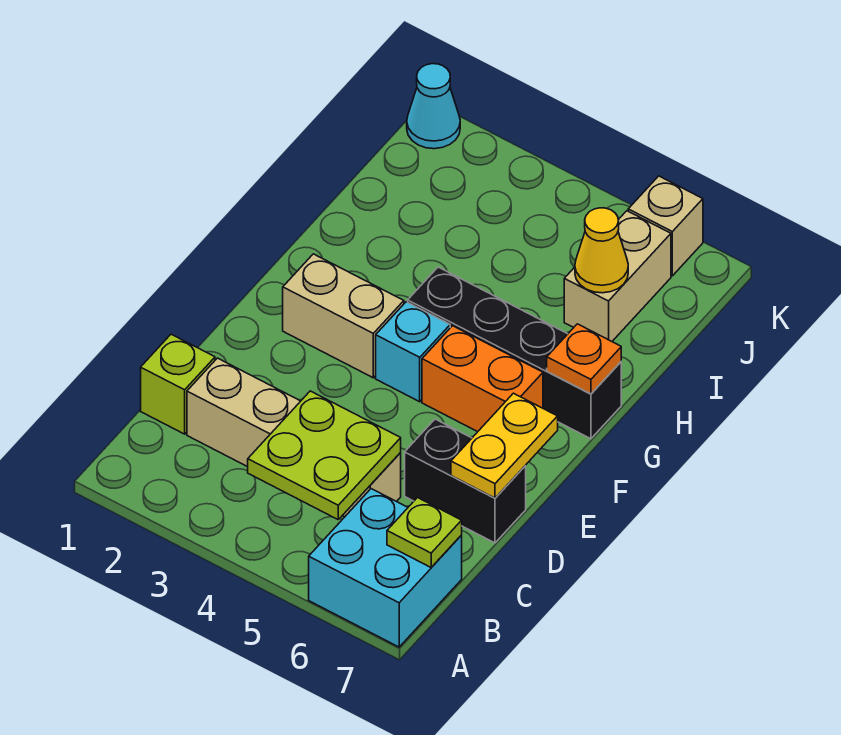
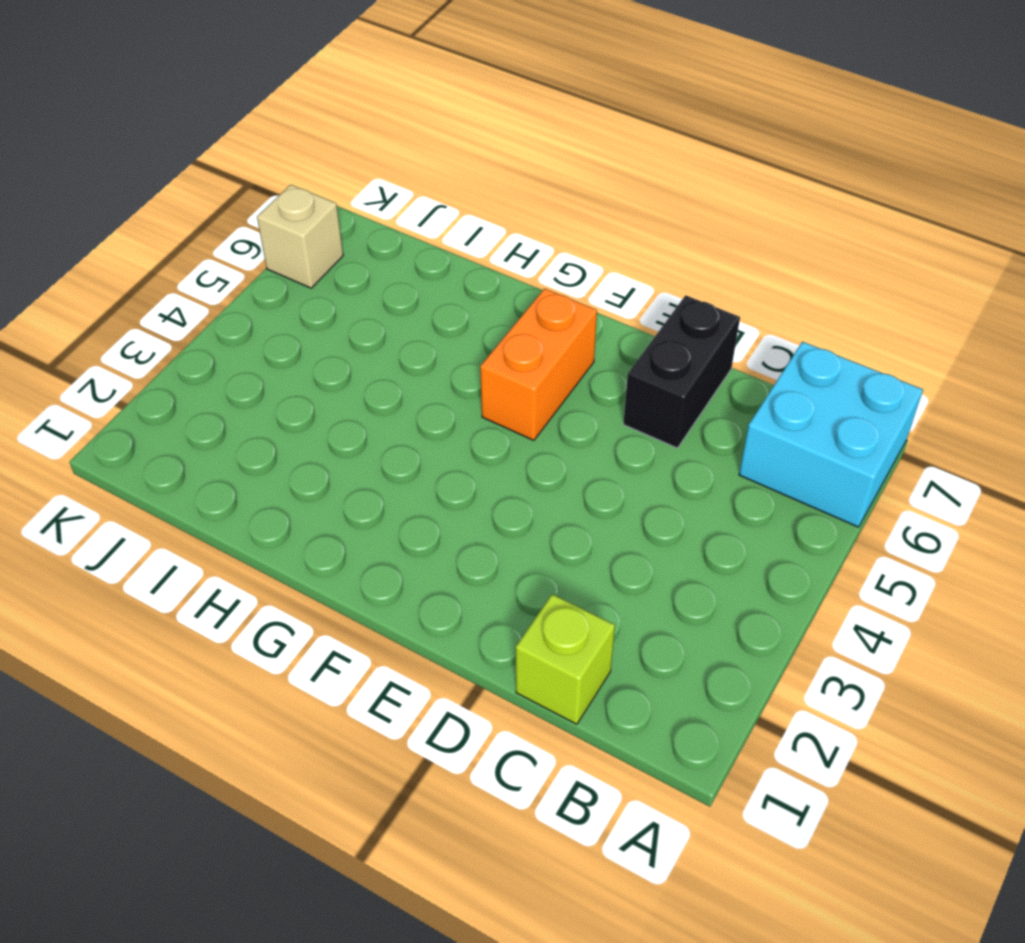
none -> tan brick C2:C5 level 1
none -> tan brick F2:F3 level 1
none -> cyan brick F4 level 1

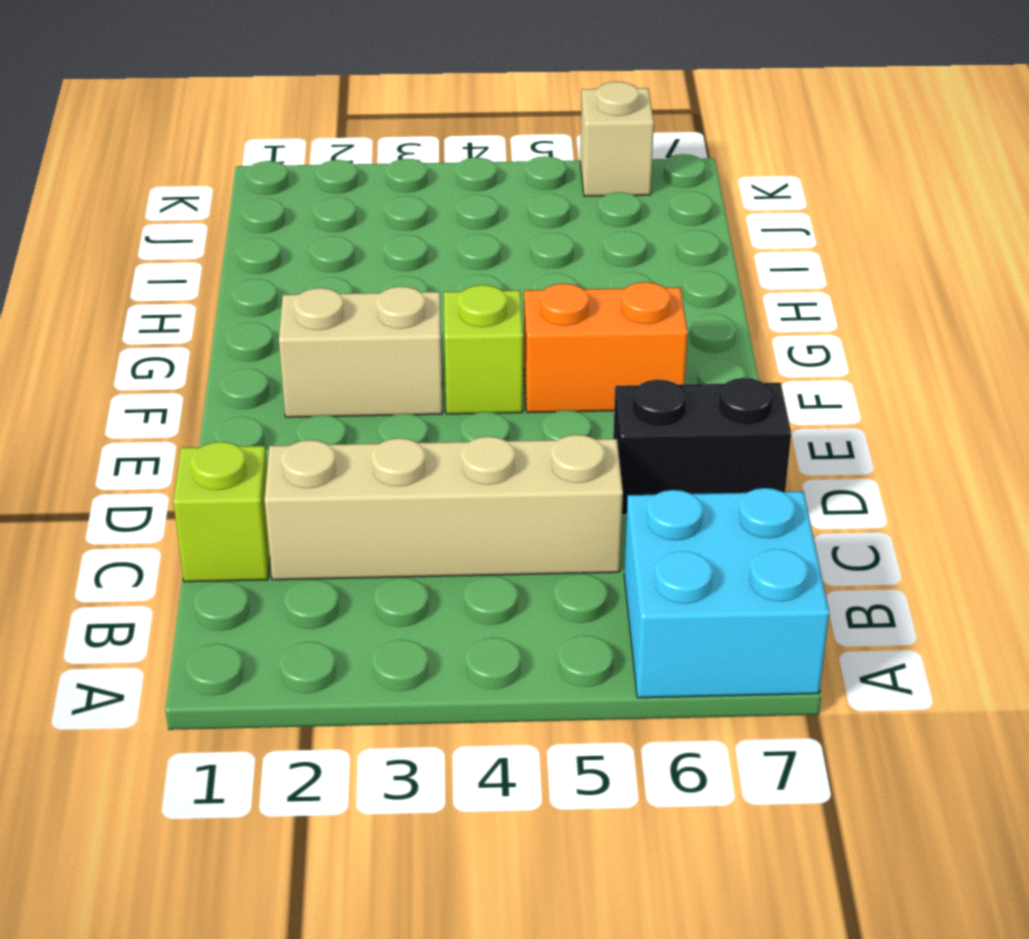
lime brick F4 level 1 -> cyan brick F4 level 1
none -> black brick G4:G7 level 1
none -> tan brick I6:J6 level 1
none -> cyan cone K1 level 1

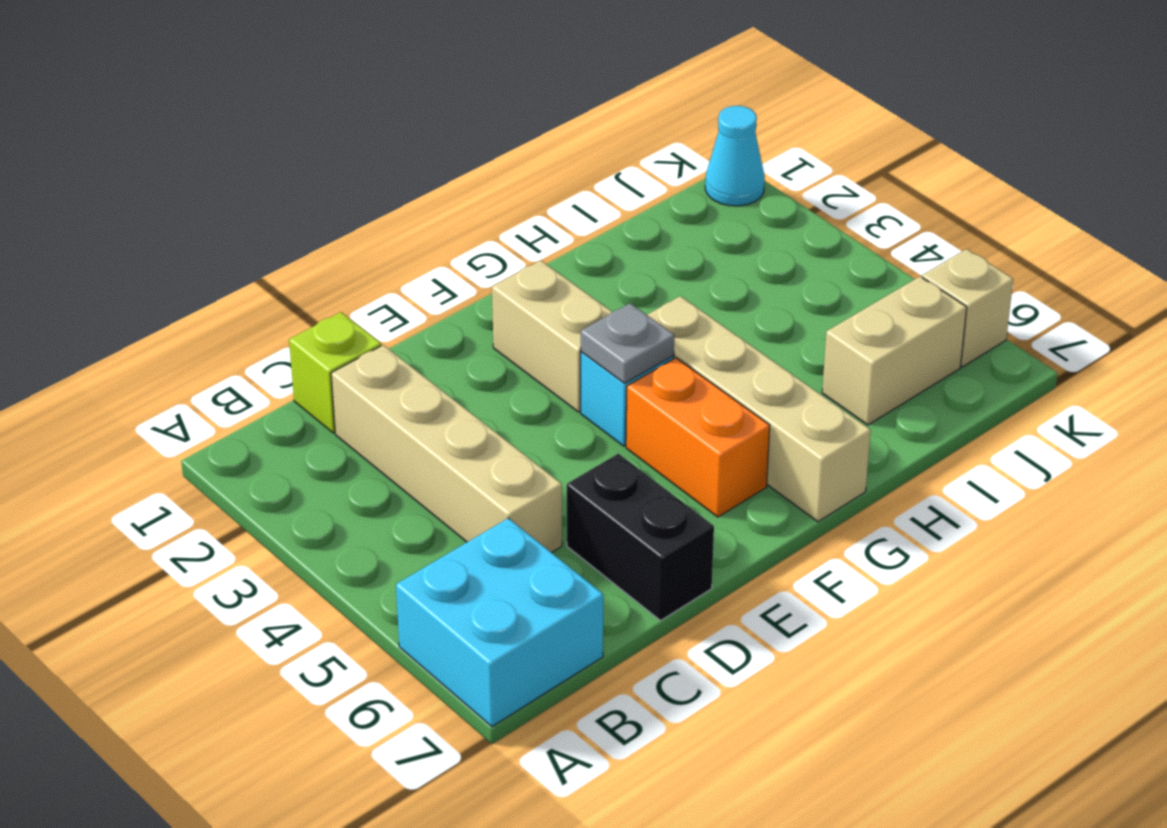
grey plate F4 level 2 -> none
tan brick G4:G7 level 1 -> black brick G4:G7 level 1
none -> lime plate B4:C5 level 2
none -> lime plate B7 level 2
none -> yellow plate D7:E7 level 2

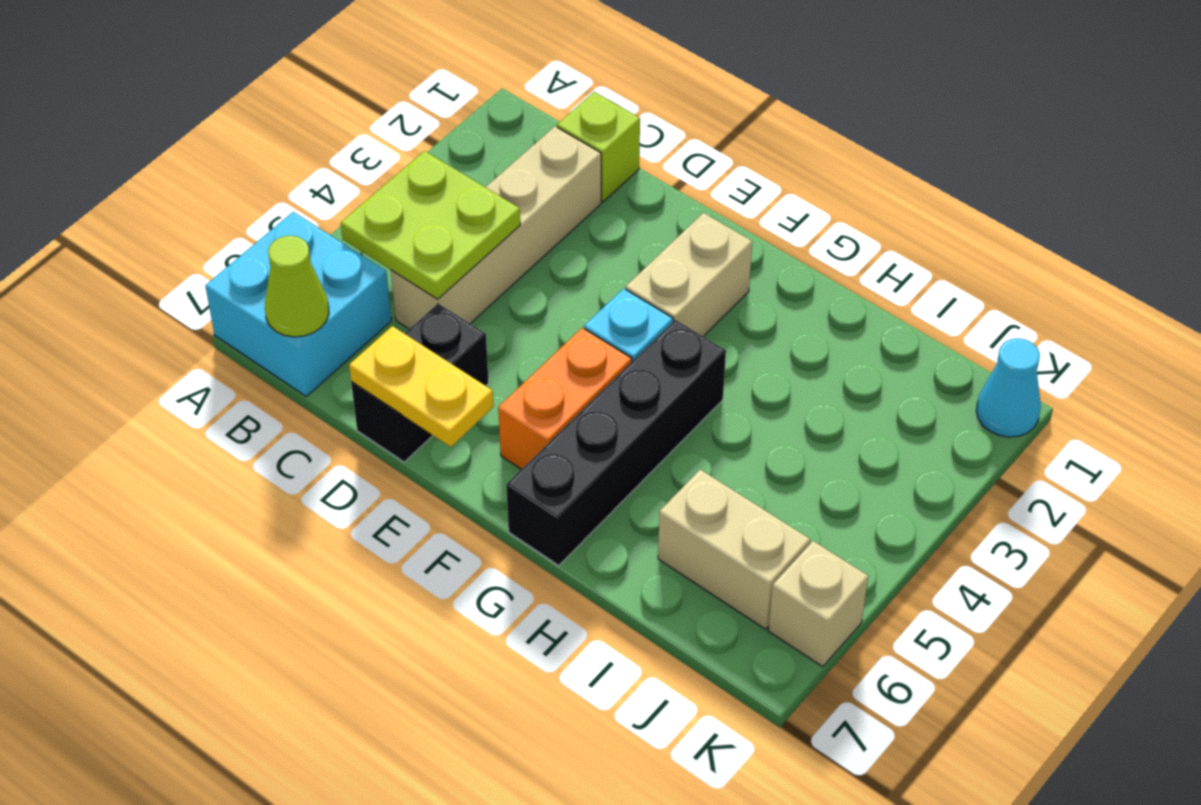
lime cone B7 level 2 -> lime plate B7 level 2
none -> orange plate G7 level 2
none -> yellow cone I6 level 2

